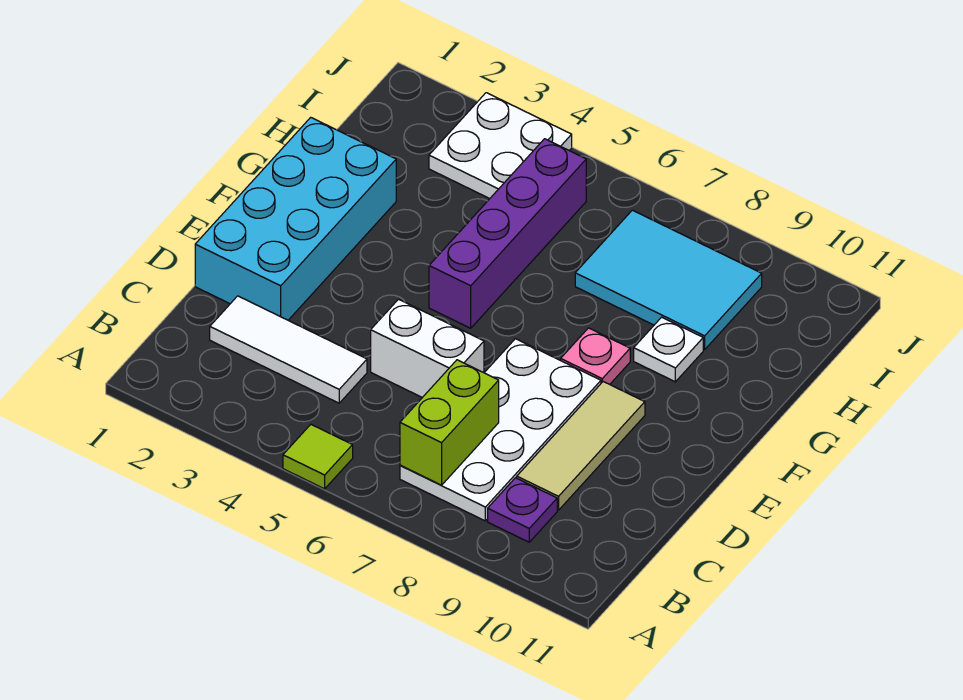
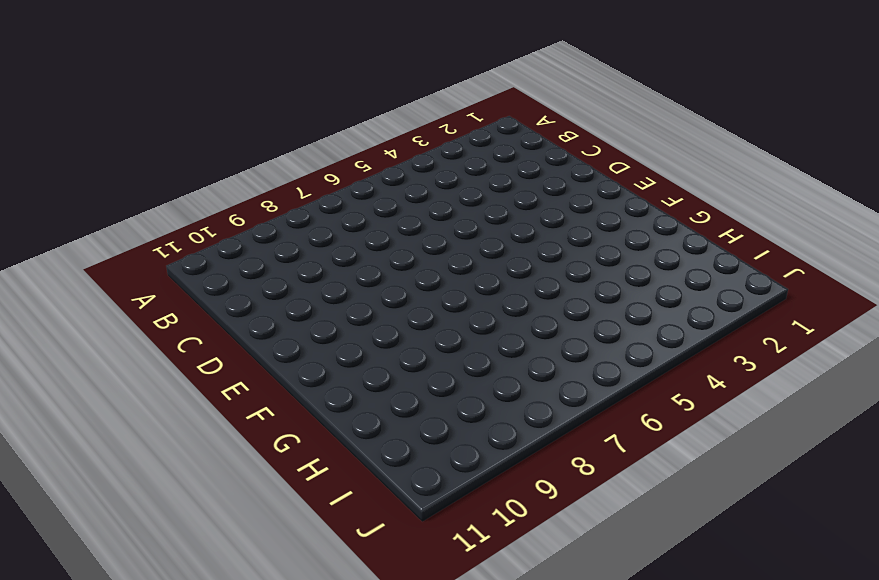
none -> lime tile A5 level 1
none -> white plate B7:E8 level 1
none -> purple plate B9 level 1

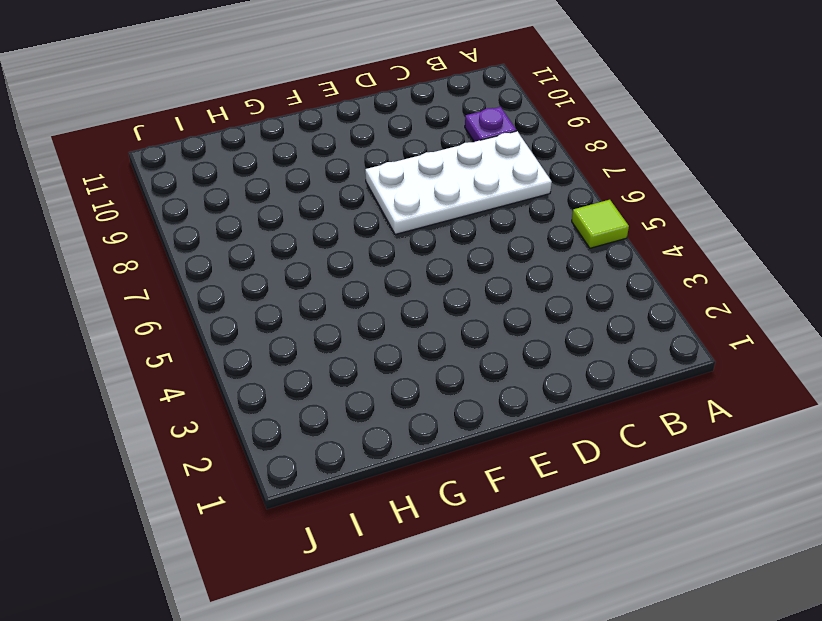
none -> white tile C2:C4 level 1
none -> tan tile C9:E9 level 1
none -> cyan brick D1:G2 level 1

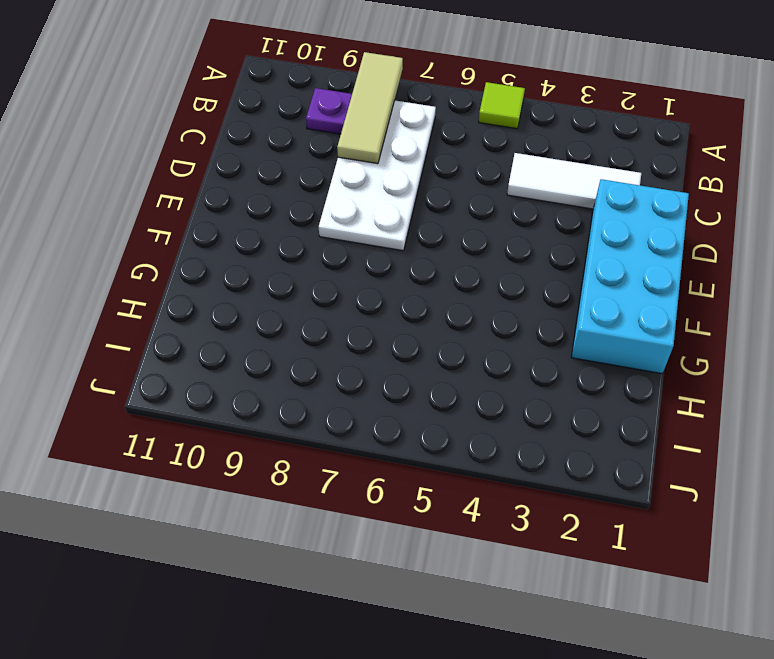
tan tile A8:C8 level 2 -> tan tile C9:E9 level 1
none -> white brick D5:D6 level 1
none -> purple brick F5:I5 level 1
none -> pink plate F8 level 1

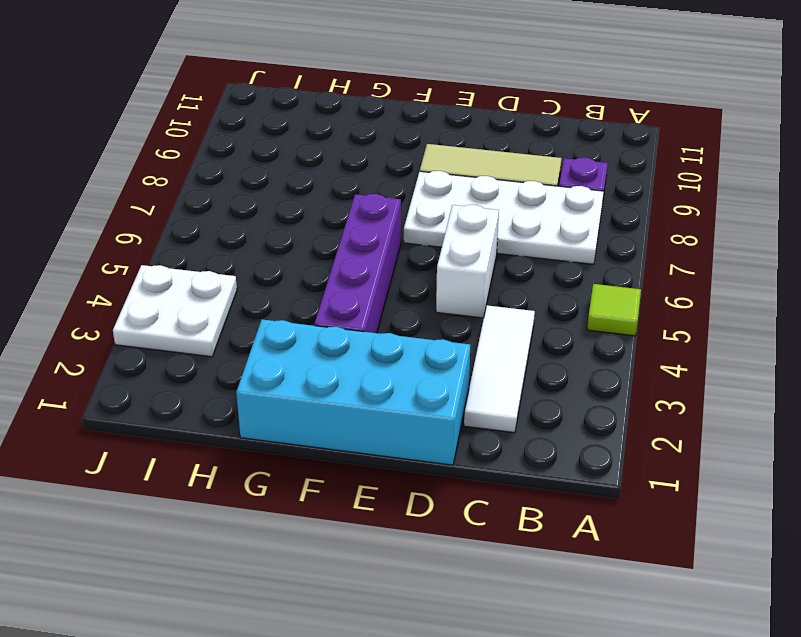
purple brick F3:F6 level 1 -> purple brick F5:I5 level 1
none -> pink plate F8 level 1
none -> white plate G9 level 1
none -> cyan tile H7:I9 level 1

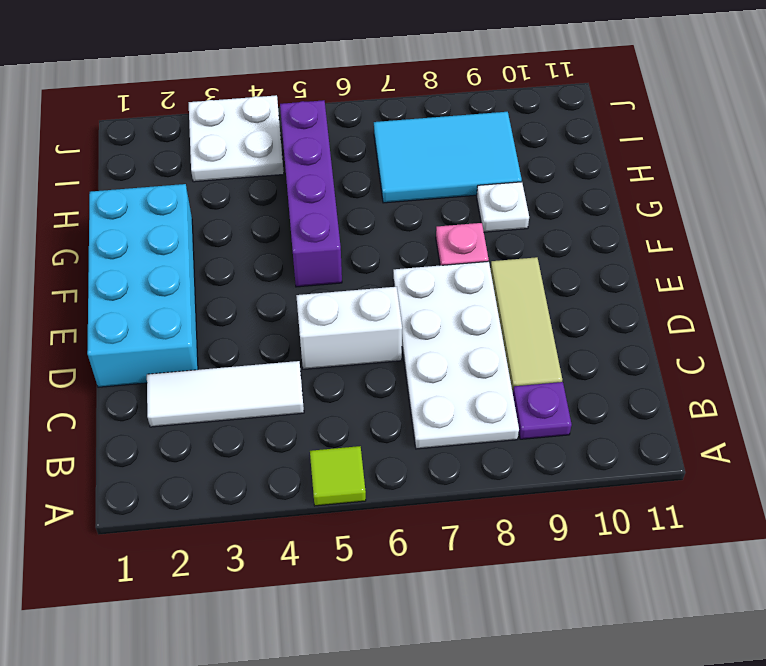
none -> lime brick B7:C7 level 2

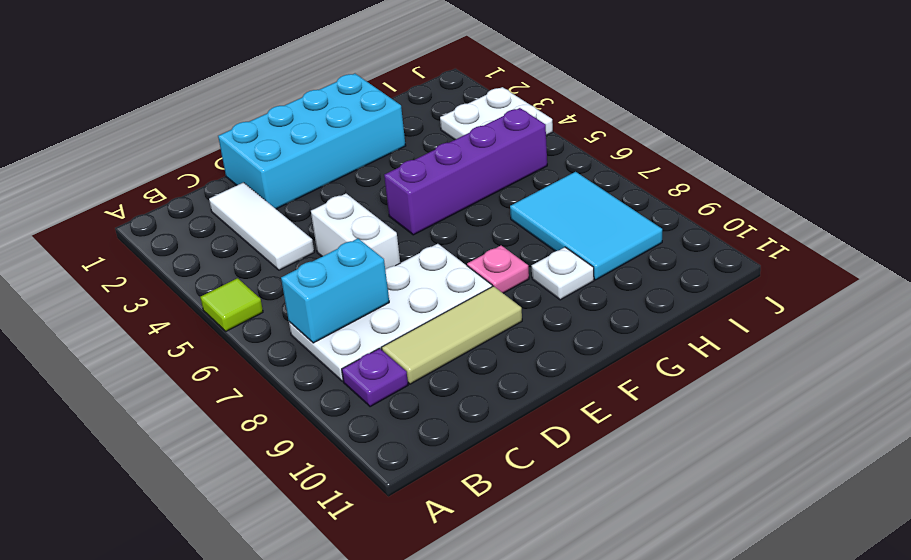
cyan brick B7:C7 level 2 -> lime brick B7:C7 level 2

